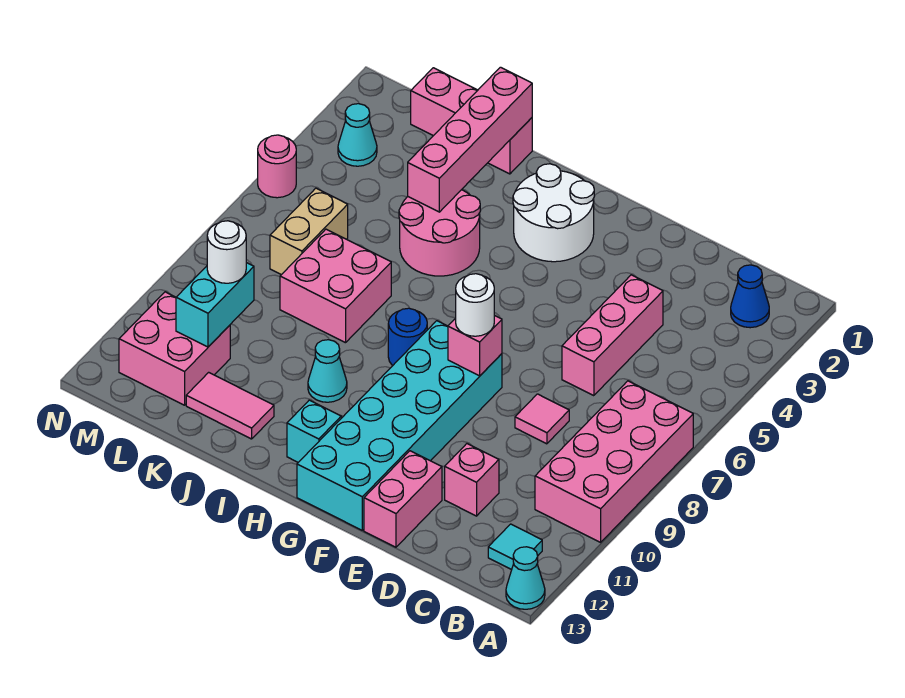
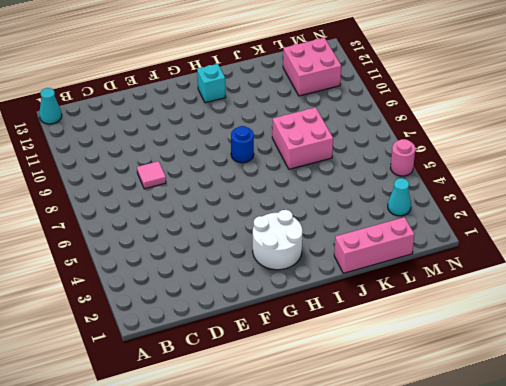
none -> pink brick A7:B10 level 1
none -> blue cone B2 level 1
none -> cyan tile B12 level 1

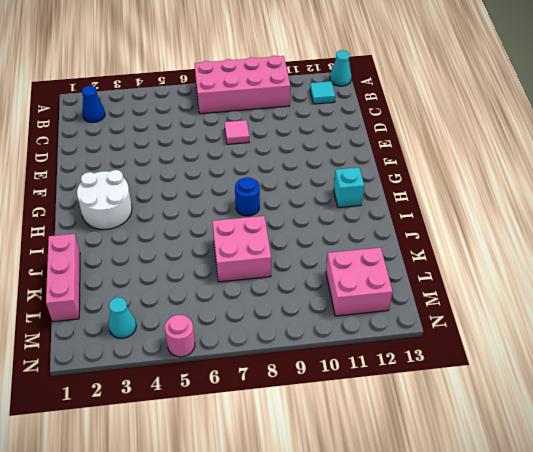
none -> pink brick D4:D6 level 1
none -> pink brick D11 level 1
none -> pink brick E12:E13 level 1

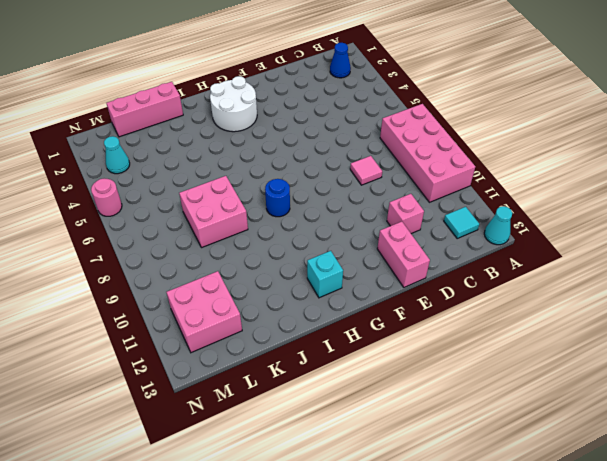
none -> pink brick D4:D6 level 1
none -> cyan brick F8:G13 level 1
none -> pink round brick I4:J5 level 1

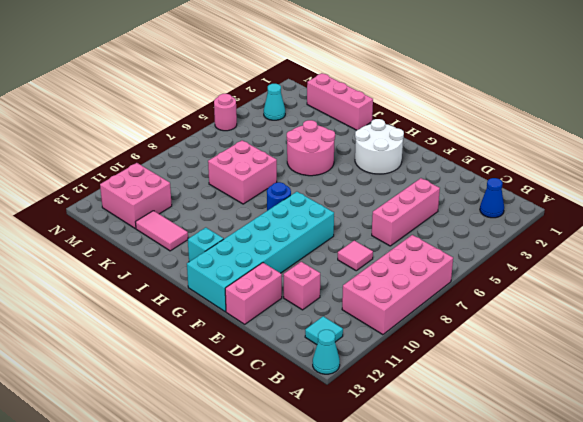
none -> cyan cone I10 level 1
none -> tan brick L6:L7 level 1
none -> pink brick F8 level 2

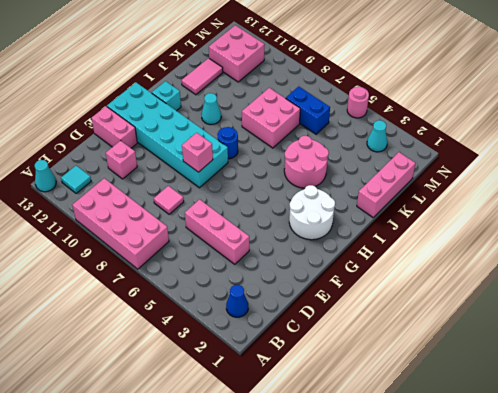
blue brick L6:L7 level 1 -> tan brick L6:L7 level 1
none -> pink brick J1:J4 level 2
none -> cyan brick L10:L11 level 2
none -> white round brick F8 level 3

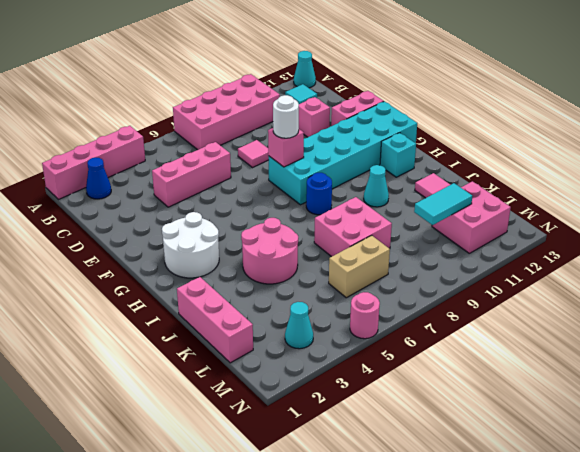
pink brick A1:A4 level 1 -> pink brick J1:J4 level 2
cyan tile L10:L11 level 2 -> cyan brick L10:L11 level 2
none -> white round brick L10 level 3

